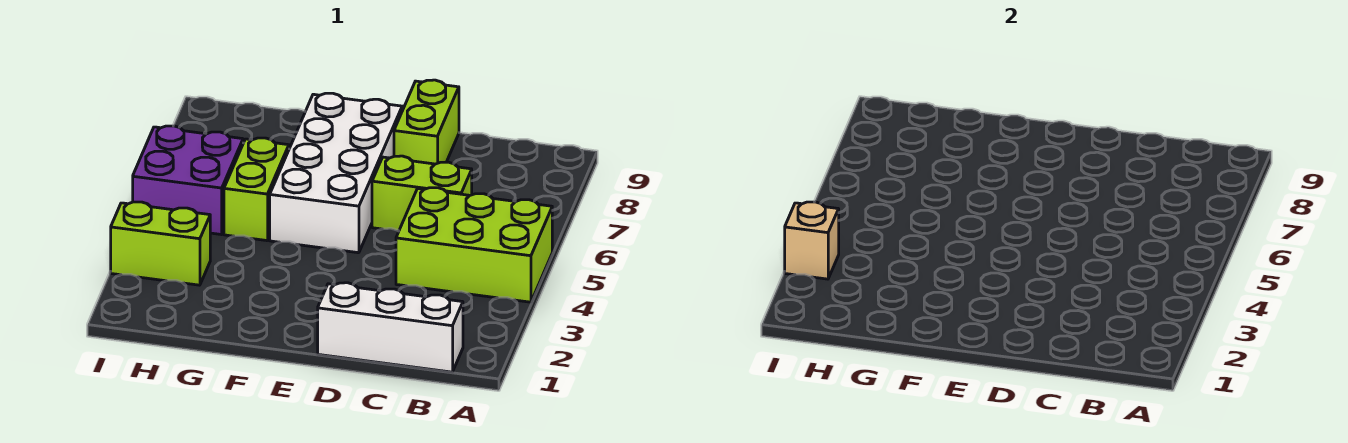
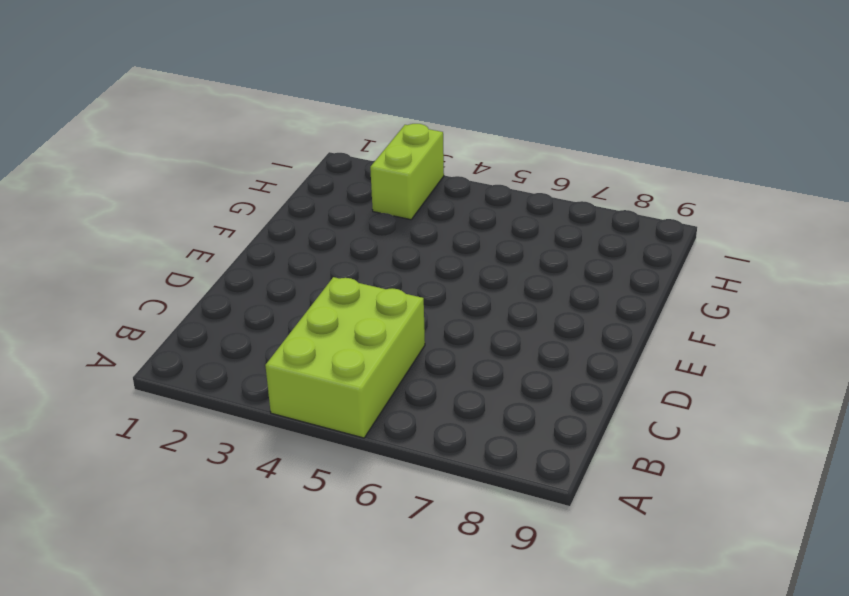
none -> white brick B1:D1 level 1
none -> lime brick C6:D6 level 1

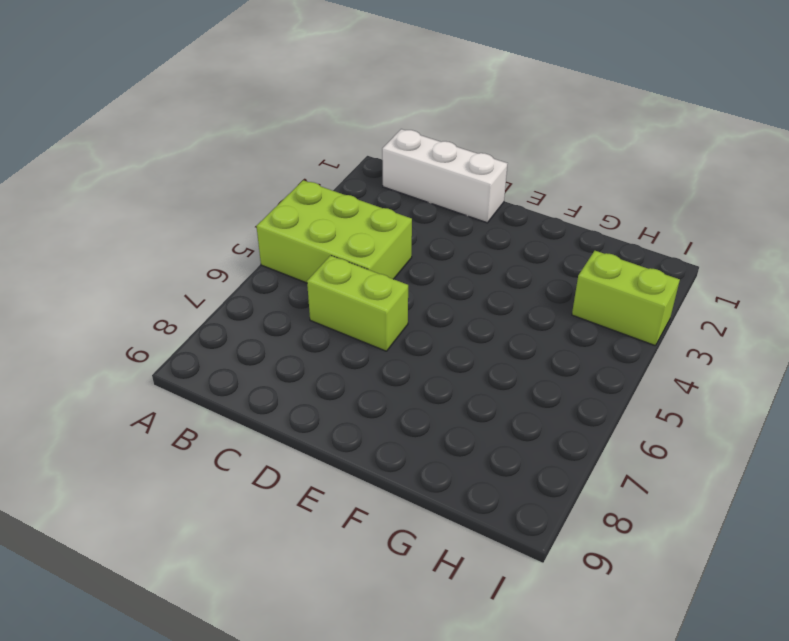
none -> lime brick D8:D9 level 1
none -> white brick E5:F8 level 1

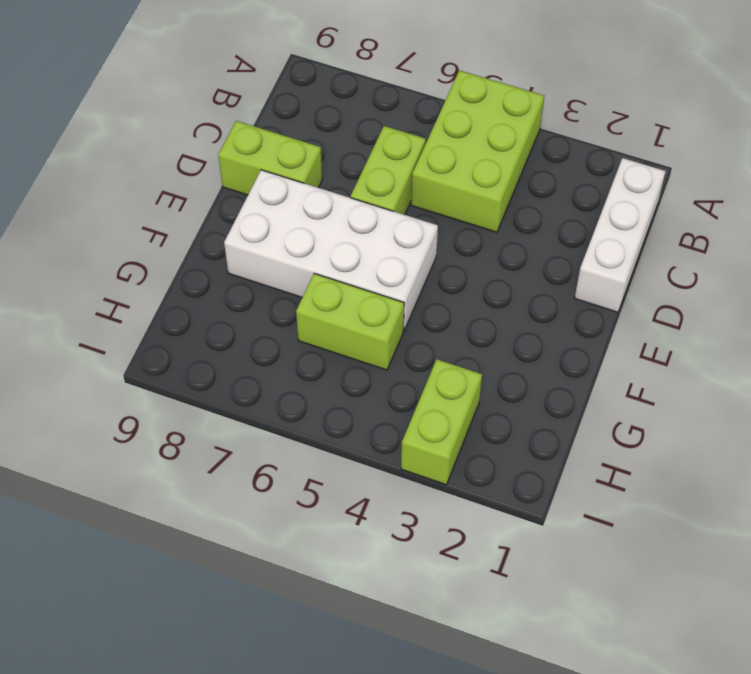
none -> purple brick H5:I6 level 1
none -> tan brick I3 level 2

